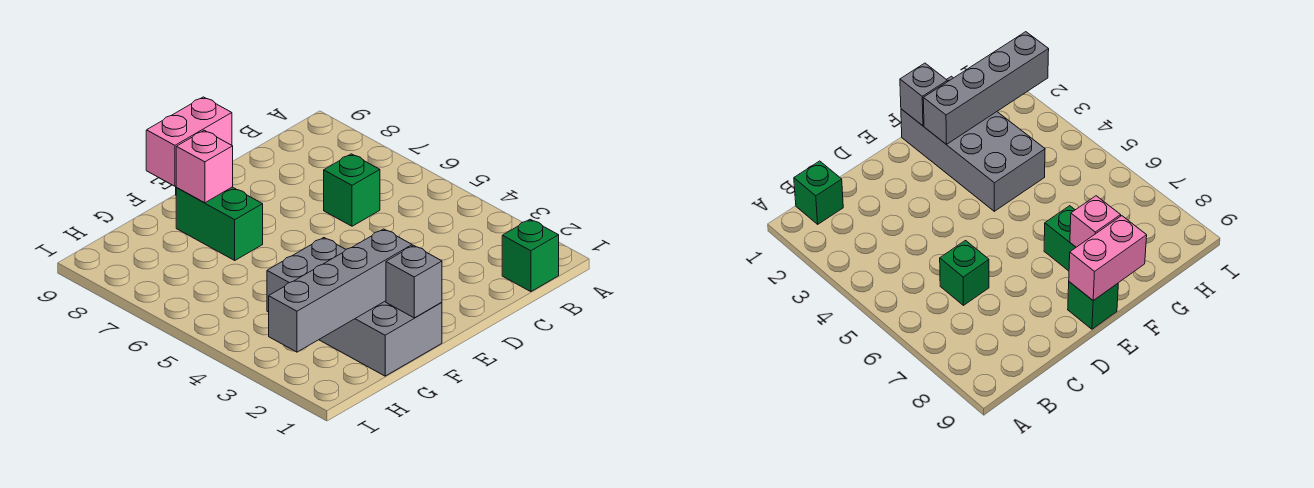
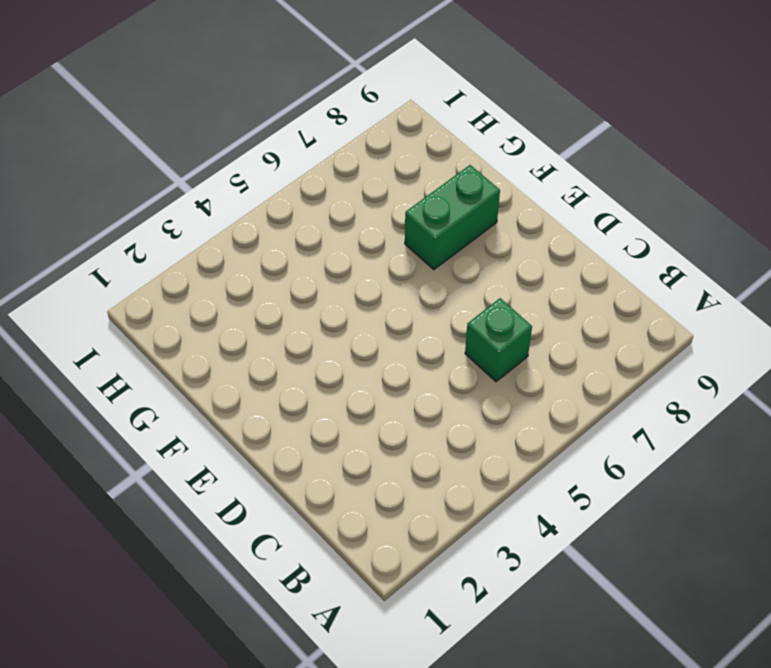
none -> green brick B1 level 1
none -> green brick E9 level 1

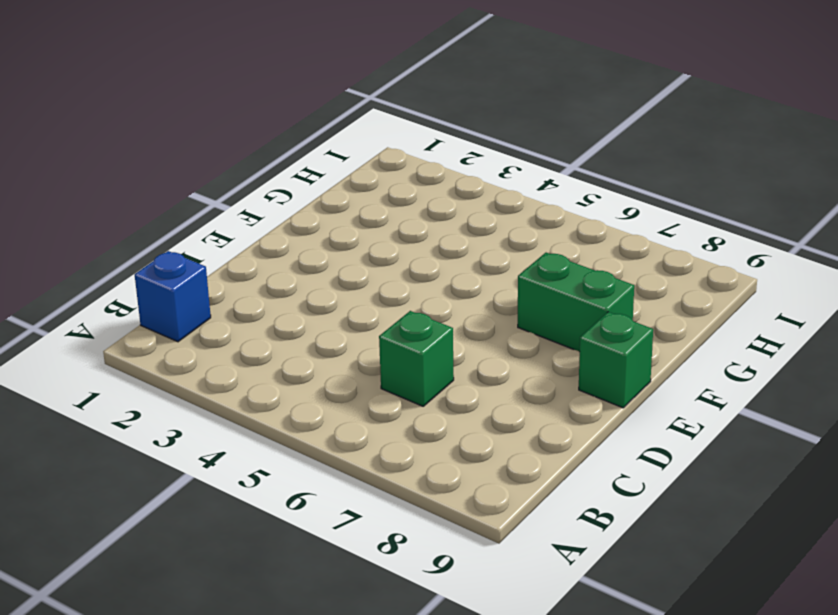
blue brick B1 level 1 -> green brick B1 level 1
none -> grey brick F1:G4 level 1
none -> pink brick E9:F9 level 2

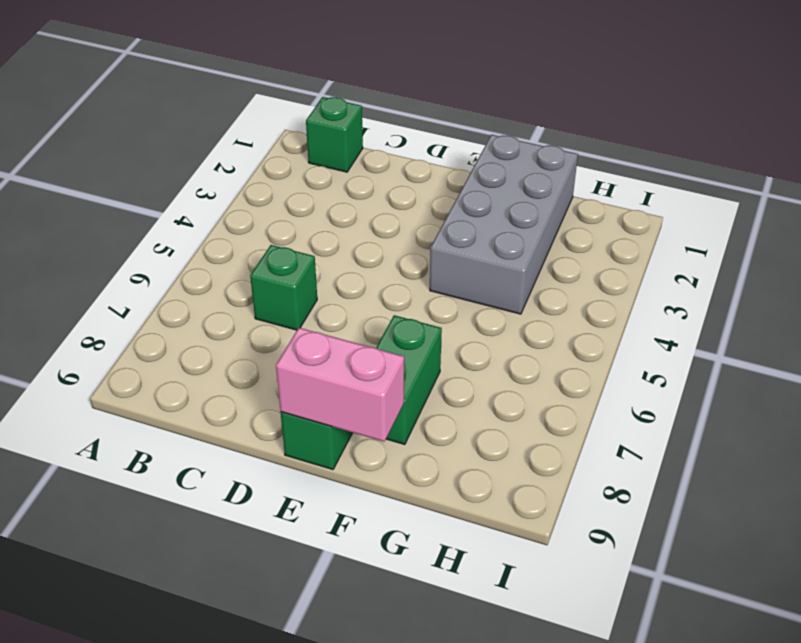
none -> grey brick F1 level 2
none -> grey brick F2:I2 level 2

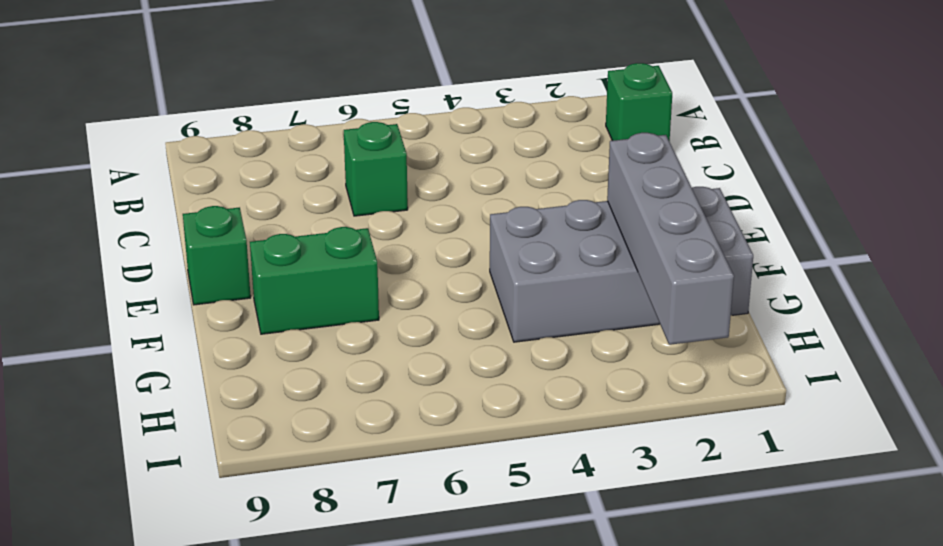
none -> pink brick E9:F9 level 2
none -> grey brick F1 level 2

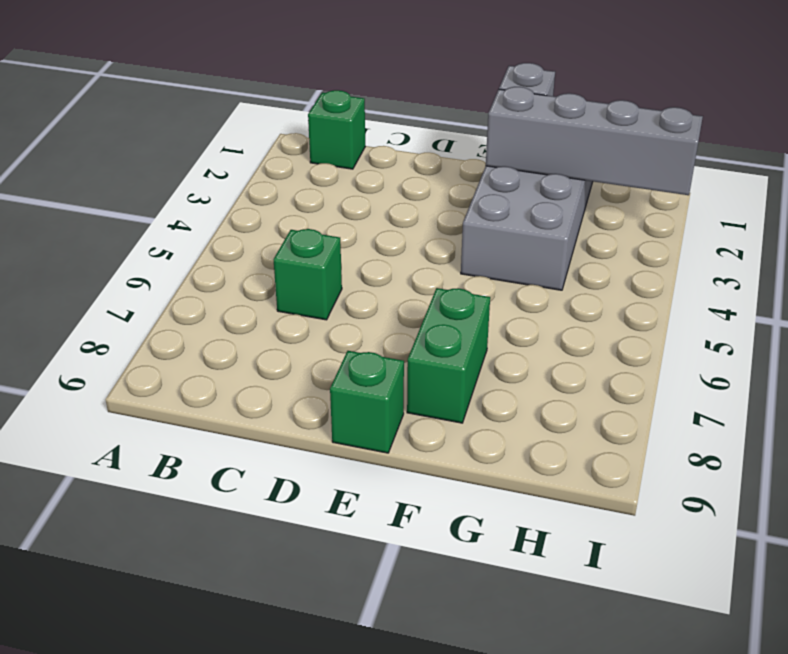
none -> pink brick E9:F9 level 2
none -> pink brick F8 level 2

